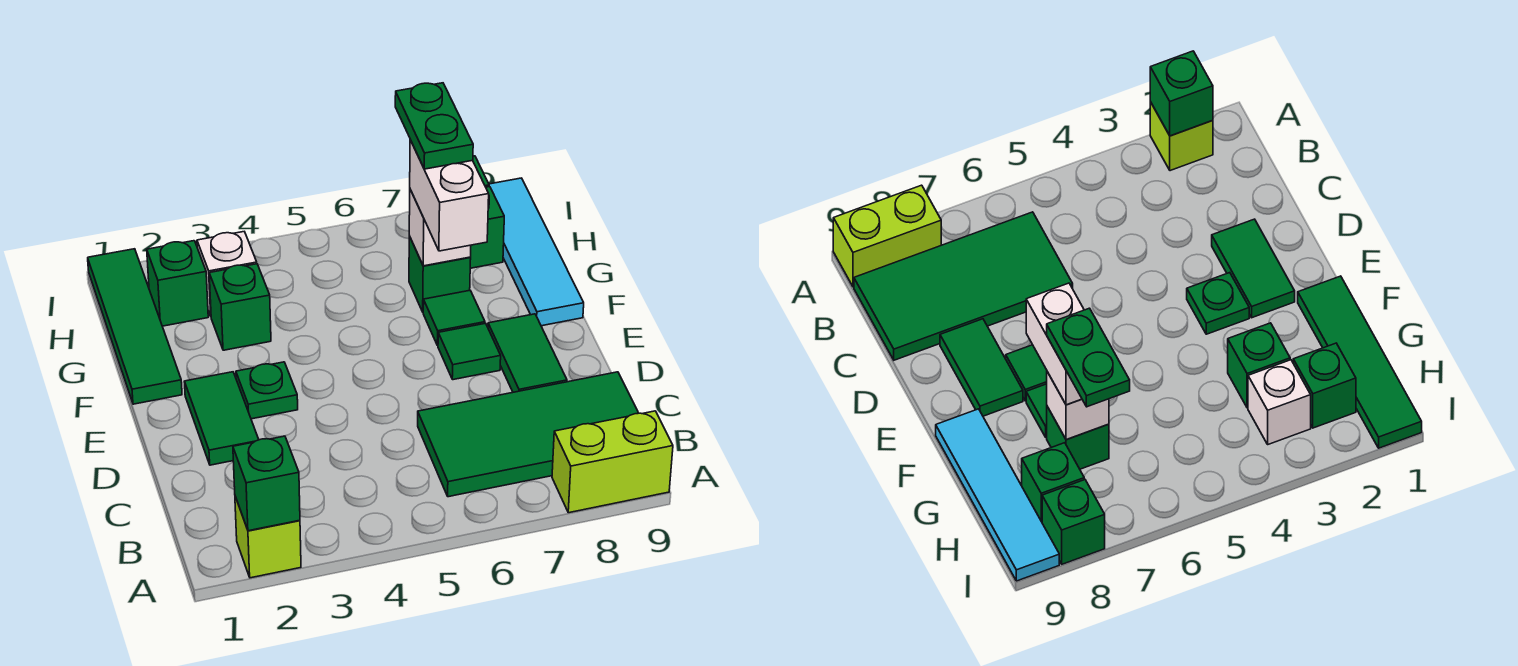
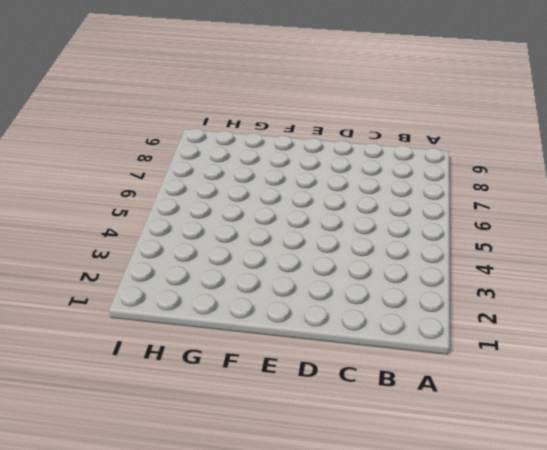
none -> lime brick A2 level 1
none -> lime brick A8:A9 level 1
none -> green tile B6:C9 level 1

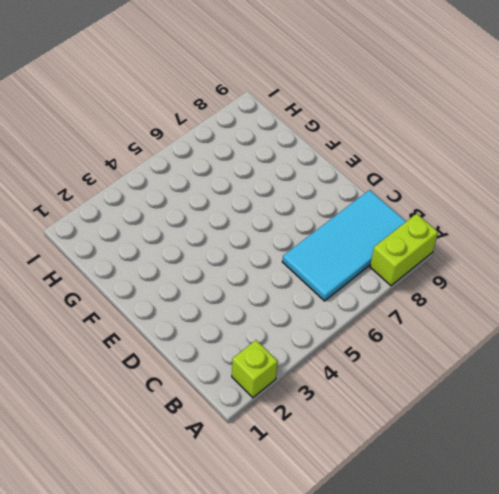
cyan tile B6:C9 level 1 -> green tile B6:C9 level 1
none -> green tile D2:E2 level 1
none -> green tile D8:E8 level 1
none -> green plate E3 level 1

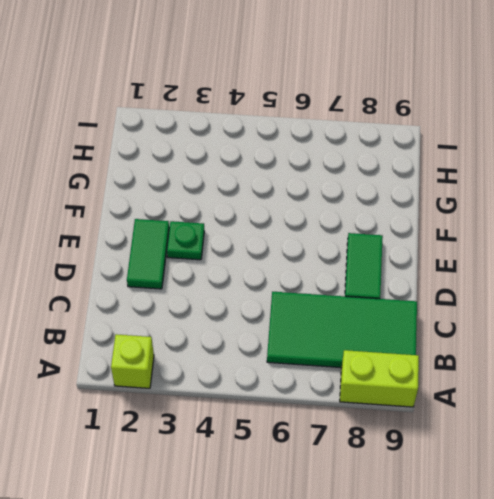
none -> green tile E7 level 1
none -> green tile F1:I1 level 1
none -> green tile F7 level 1

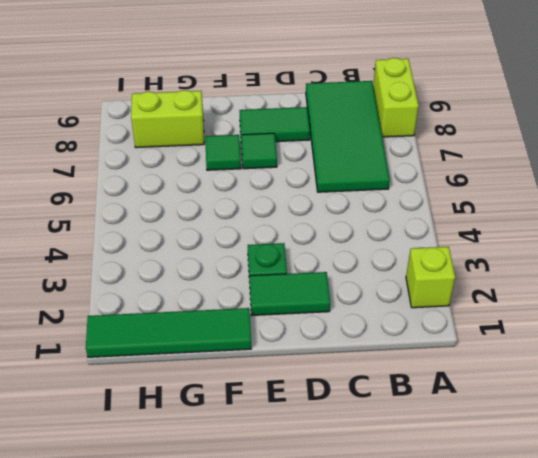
lime brick G8:H8 level 1 -> green brick H8 level 1
none -> cyan tile F9:I9 level 1
none -> green brick G3 level 1
none -> green brick G7 level 1

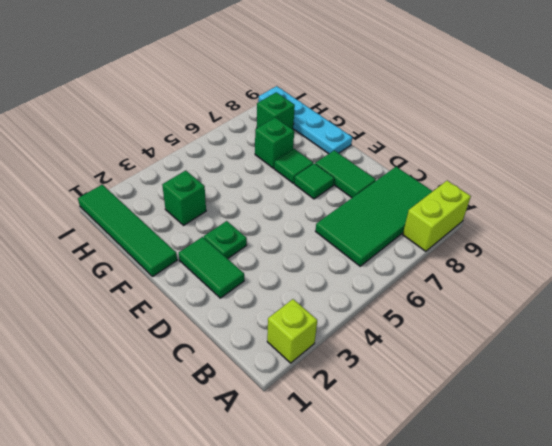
cyan plate F9:I9 level 1 -> cyan tile F9:I9 level 1
none -> green brick H2 level 1
none -> white brick H3 level 1
none -> green brick I8 level 1

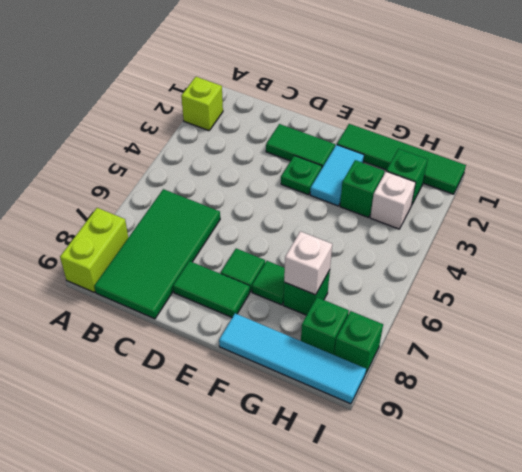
cyan tile F2:F3 level 1 -> none
none -> green brick A2 level 2
none -> white brick F7:G7 level 3
none -> green plate G7:H7 level 4

